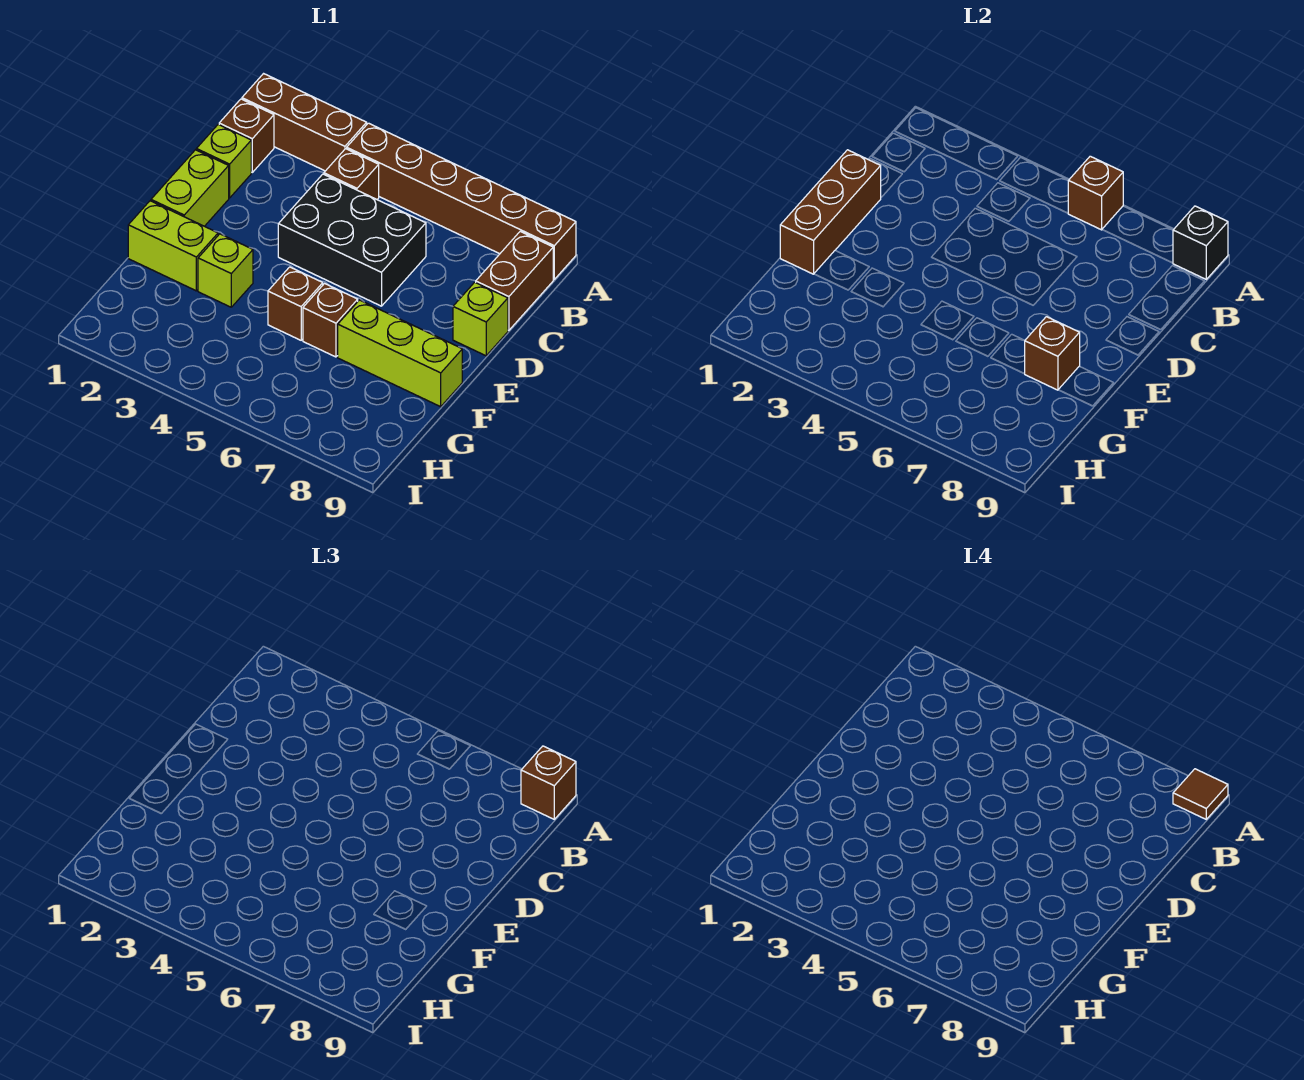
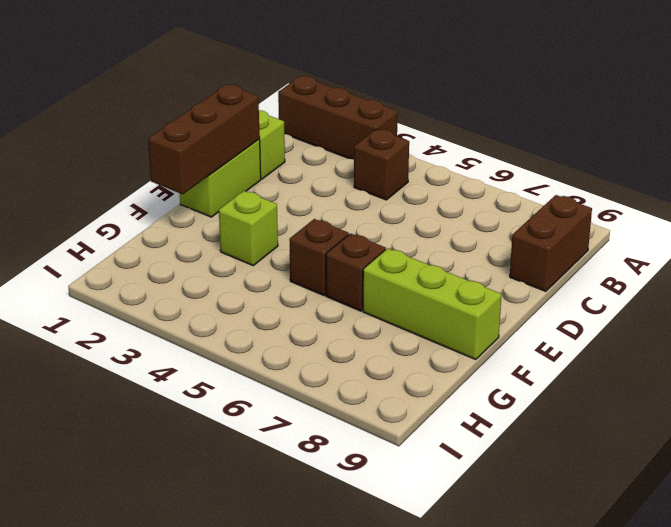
none -> brown brick A4:A9 level 1
none -> brown brick B1 level 1
none -> black brick C4:D6 level 1

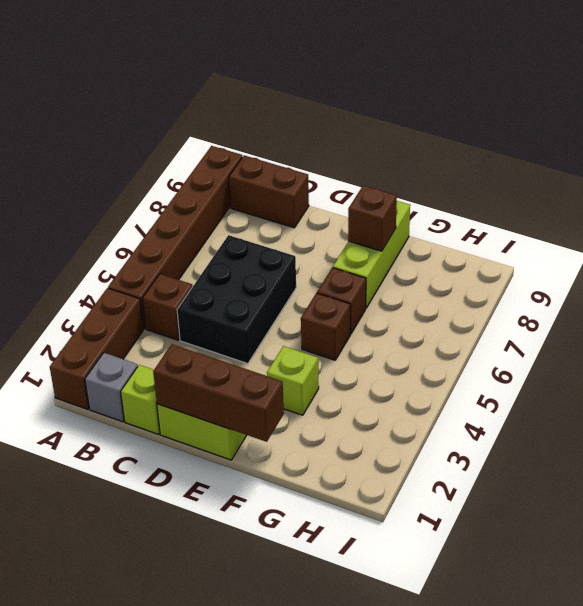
grey brick B1 level 1 -> brown brick B1 level 1
none -> lime brick D9 level 1
none -> lime brick F1:F2 level 1
none -> brown brick A6 level 2

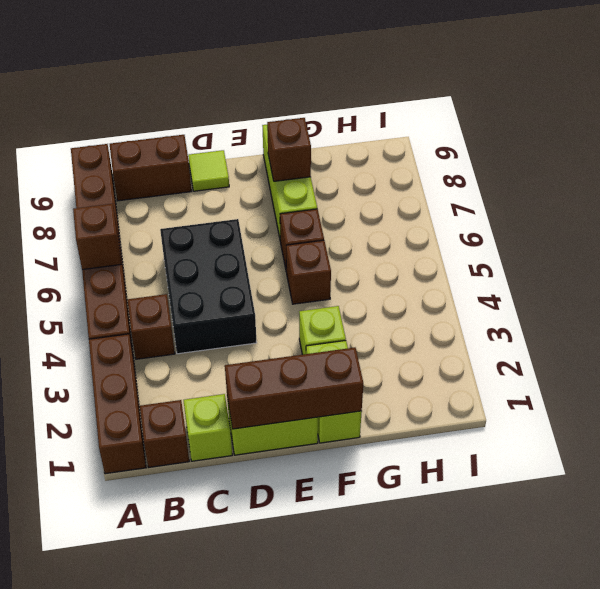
lime tile D9 level 1 -> lime brick D9 level 1
none -> black brick A9 level 2
none -> brown brick A9 level 3
none -> brown tile A9 level 4

